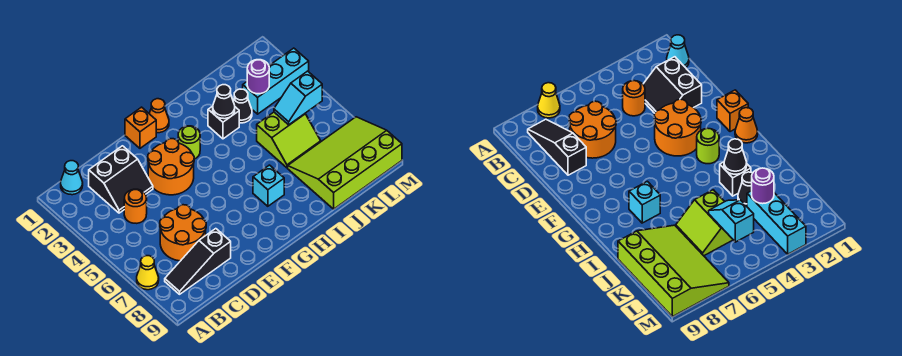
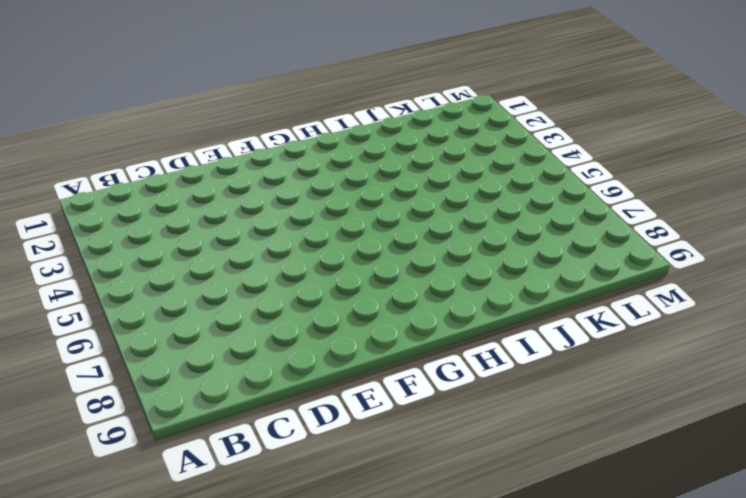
none -> yellow cone A7 level 1
none -> cyan cone B1 level 1
none -> black slope B8:D8 level 1 top D

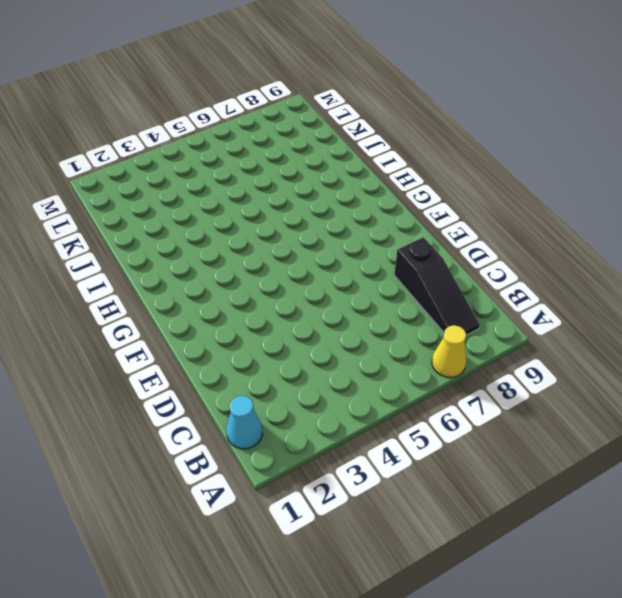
none -> black slope C2:D3 level 1 top 2
none -> orange round brick C4 level 1
none -> orange round brick C6:D7 level 1

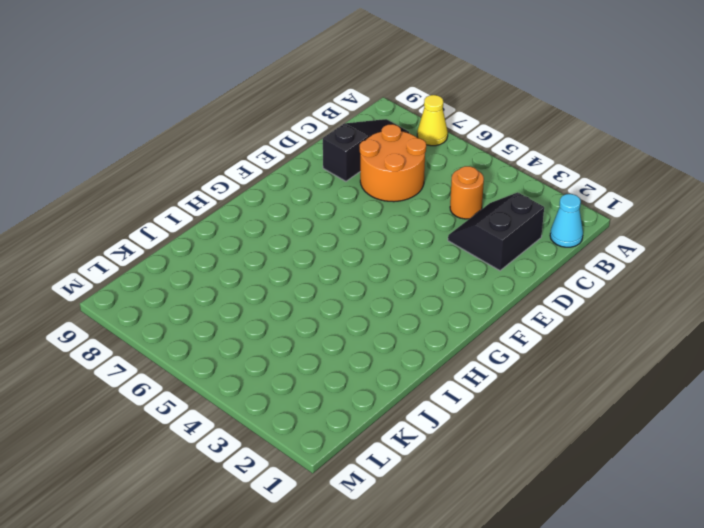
none -> orange round brick E3:F4 level 1
none -> orange brick F1 level 1
none -> orange cone G1 level 1

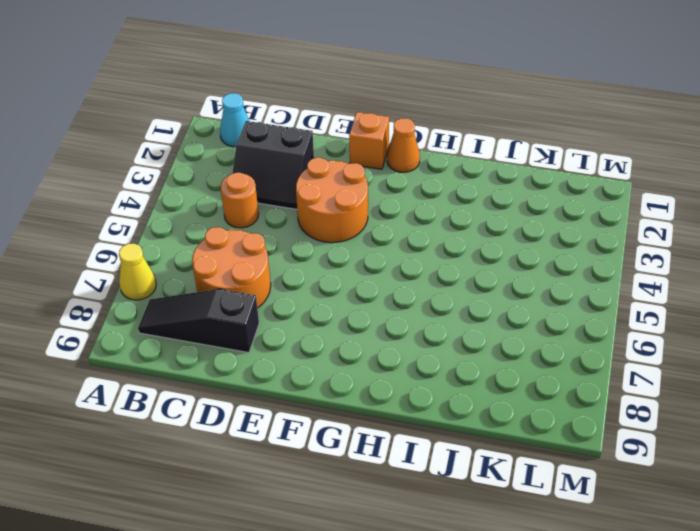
none -> lime round brick G3 level 1
none -> cyan brick H7 level 1
none -> black brick I3 level 1

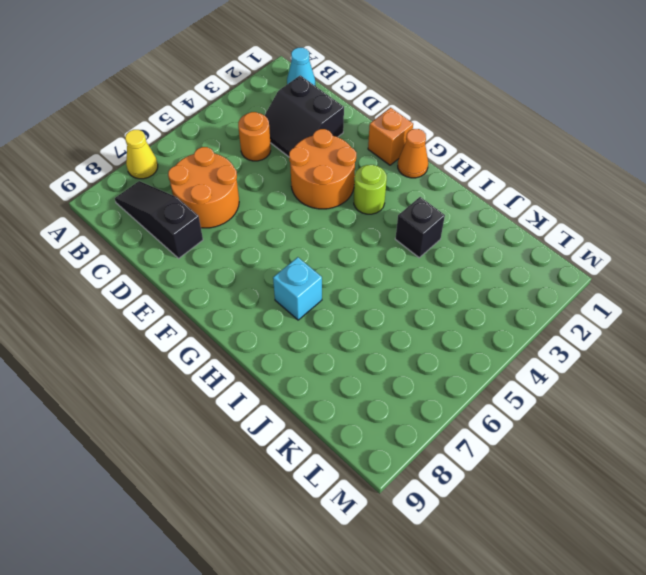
none -> black cone J3 level 1
none -> lime slope J5:K6 level 1 top 5
none -> lime slope J7:M9 level 1 top 9

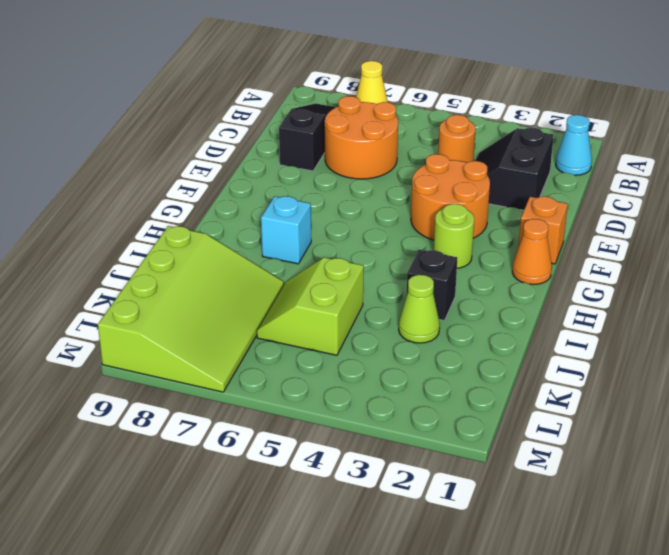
lime cone J3 level 1 -> black cone J3 level 1
none -> cyan brick K3:M3 level 1
none -> black cone I3 level 2
none -> purple round brick K3 level 2

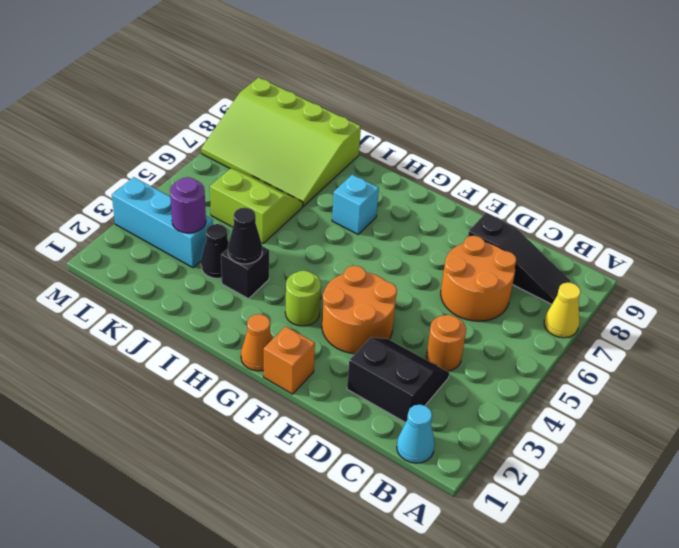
none -> cyan slope K5:L5 level 2 top L

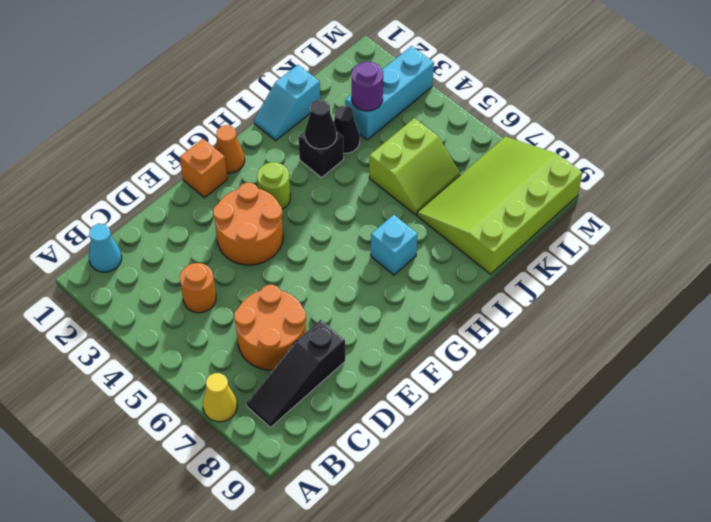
cyan slope I1:J1 level 1 top J -> cyan slope K5:L5 level 2 top L
none -> black slope C2:D3 level 1 top 2

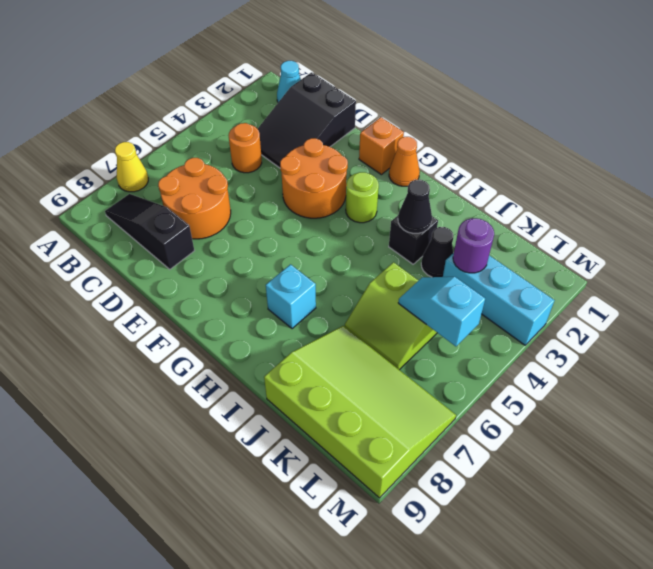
black slope C1:D3 level 1 top 1 -> black slope C2:D3 level 1 top 2

